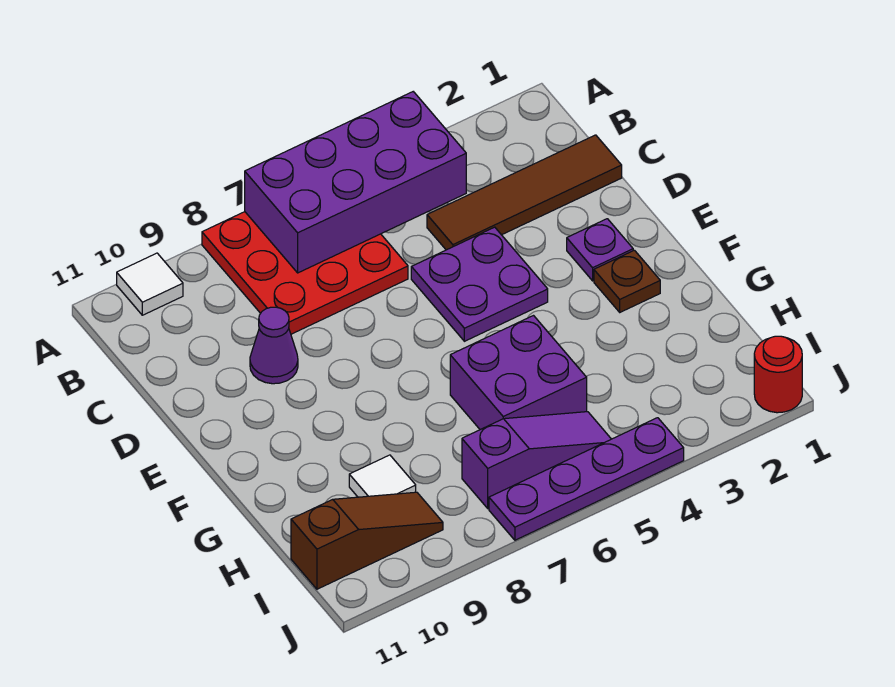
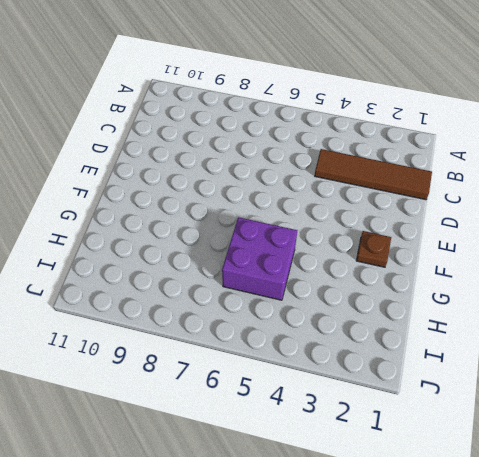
none -> red plate A6:C8 level 1
none -> white tile A10 level 1
none -> purple plate D4:E5 level 1

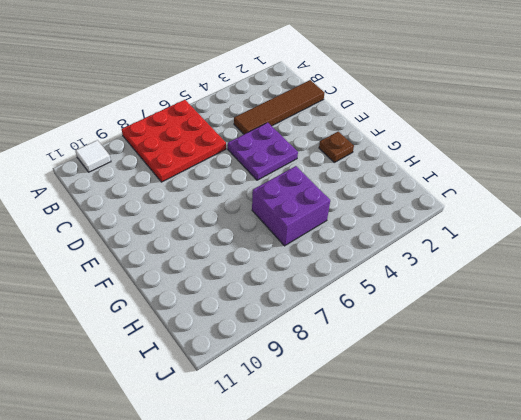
none -> purple cone D9 level 1
none -> purple plate E2 level 1
none -> white tile H9 level 1

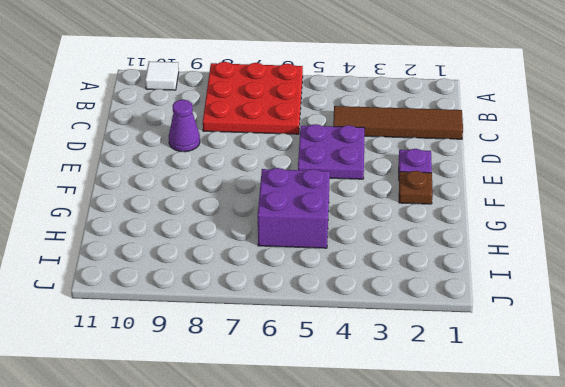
none -> white tile H9 level 1
none -> purple slope I5:I7 level 1 top 7
none -> brown slope I9:I11 level 1 top 11

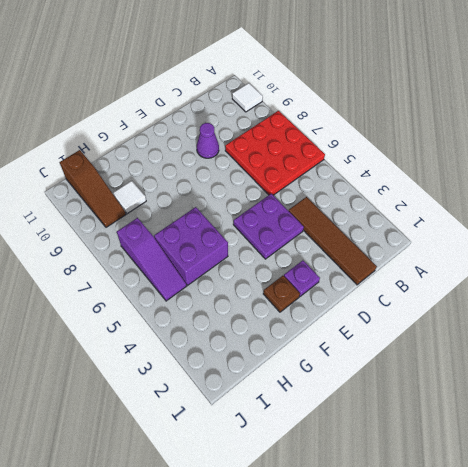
none -> red round brick J1 level 1
none -> purple plate J4:J7 level 1
none -> purple brick A4:B7 level 2

